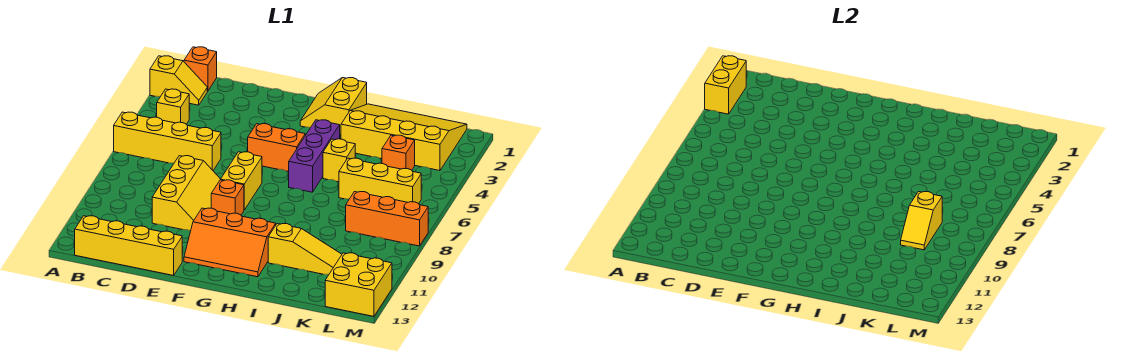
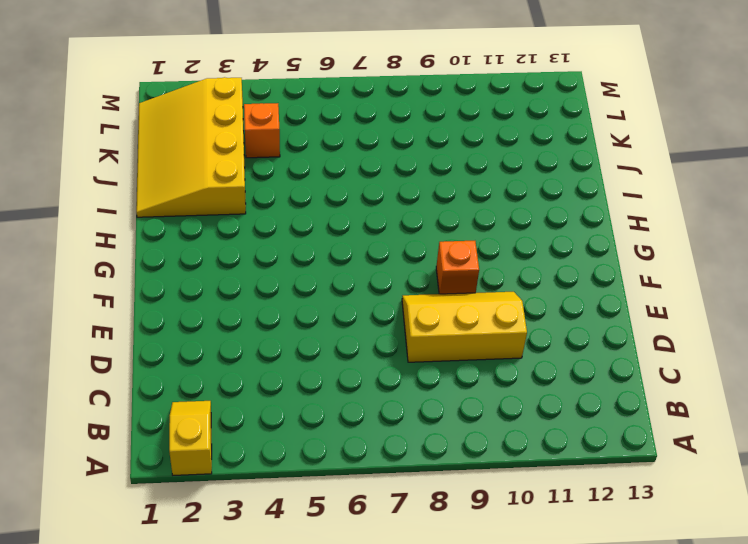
none -> yellow brick A6:D6 level 1
none -> orange brick B1 level 1
none -> yellow brick B4 level 1

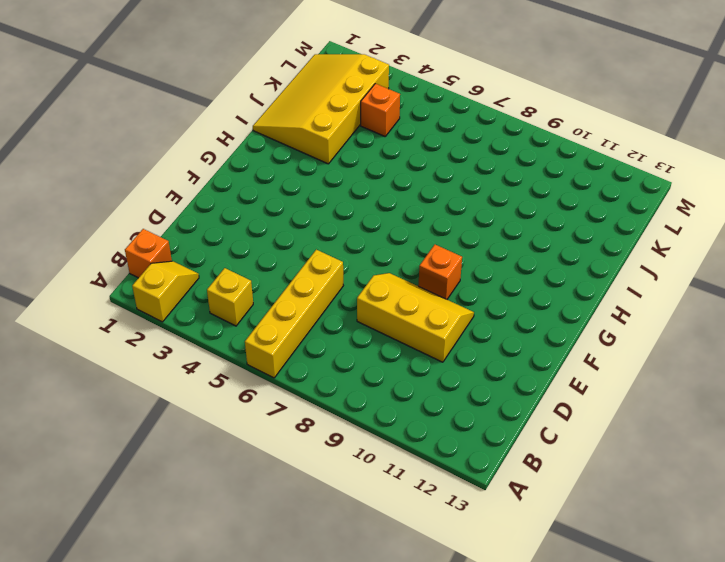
none -> yellow brick B13:E13 level 1
none -> orange brick F5:G5 level 1
none -> yellow brick F7:F8 level 1

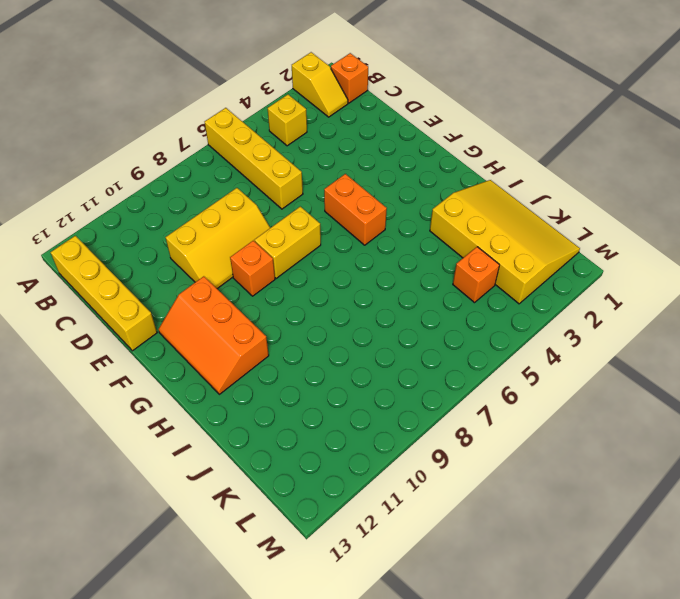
none -> yellow slope G1:H2 level 1 top H
none -> purple brick H4:H6 level 1
none -> yellow brick I5 level 1

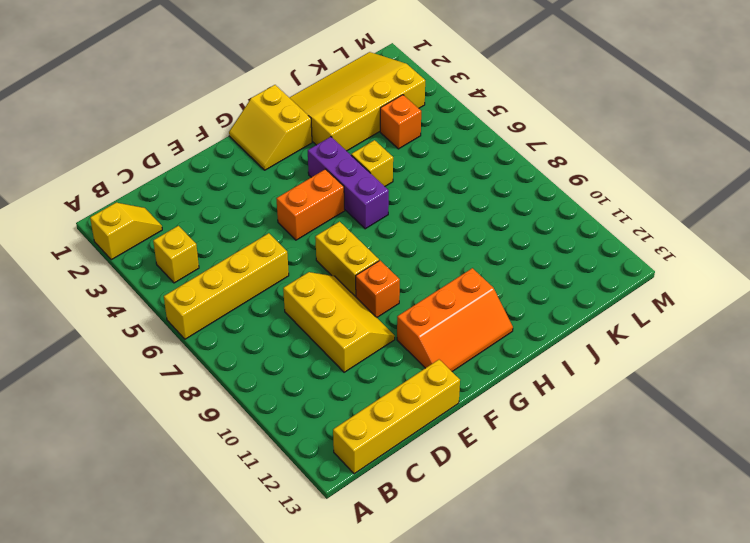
none -> orange brick B1 level 1
none -> yellow slope I11:K11 level 1 top I
none -> yellow brick J6:L6 level 1

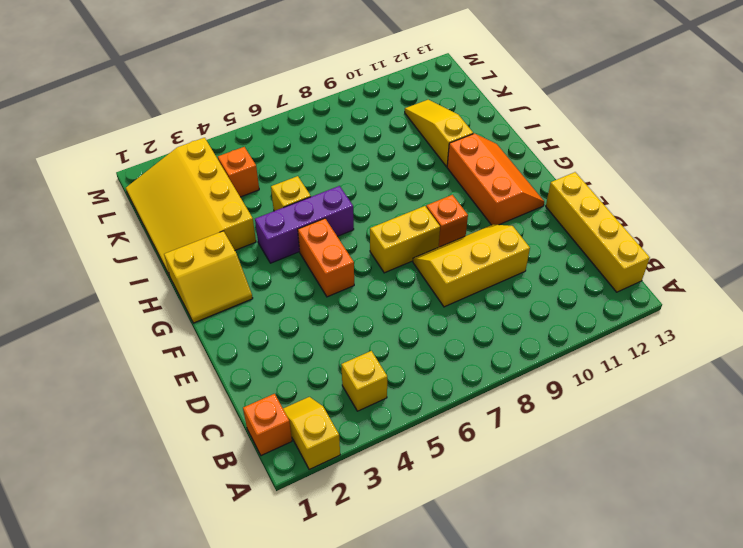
none -> yellow brick A6:D6 level 1
none -> yellow brick J6:L6 level 1
none -> orange brick K8:M8 level 1

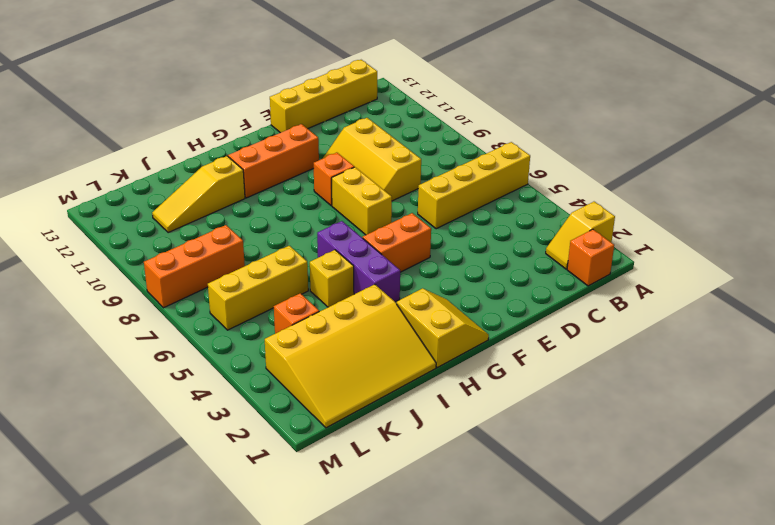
none -> yellow brick B4 level 1
none -> yellow brick L12:M13 level 1
none -> yellow brick A2:A3 level 2

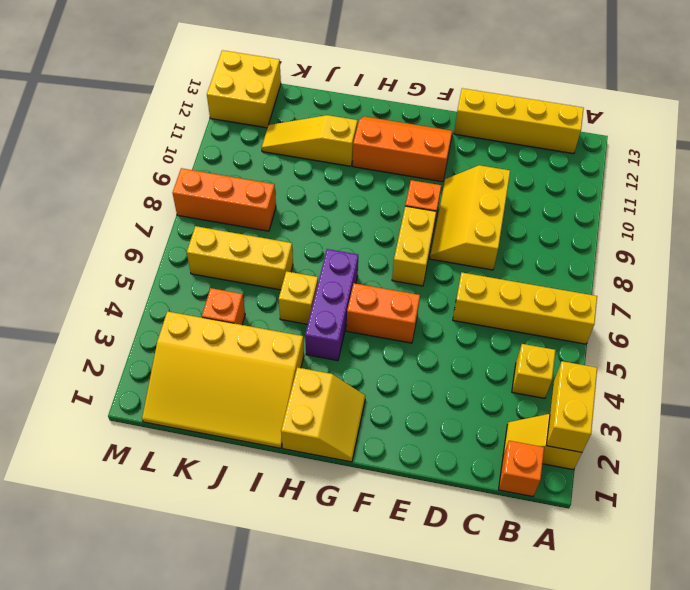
none -> yellow slope K8:K9 level 2 top 8

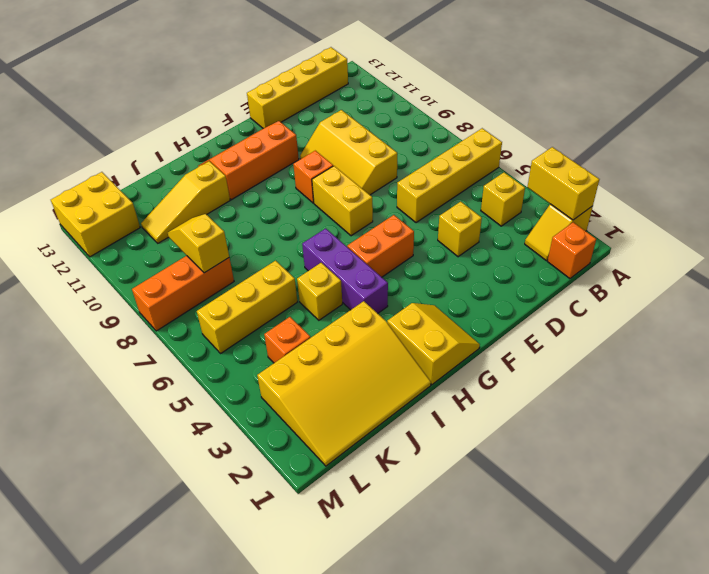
yellow brick D4 level 1 -> none

